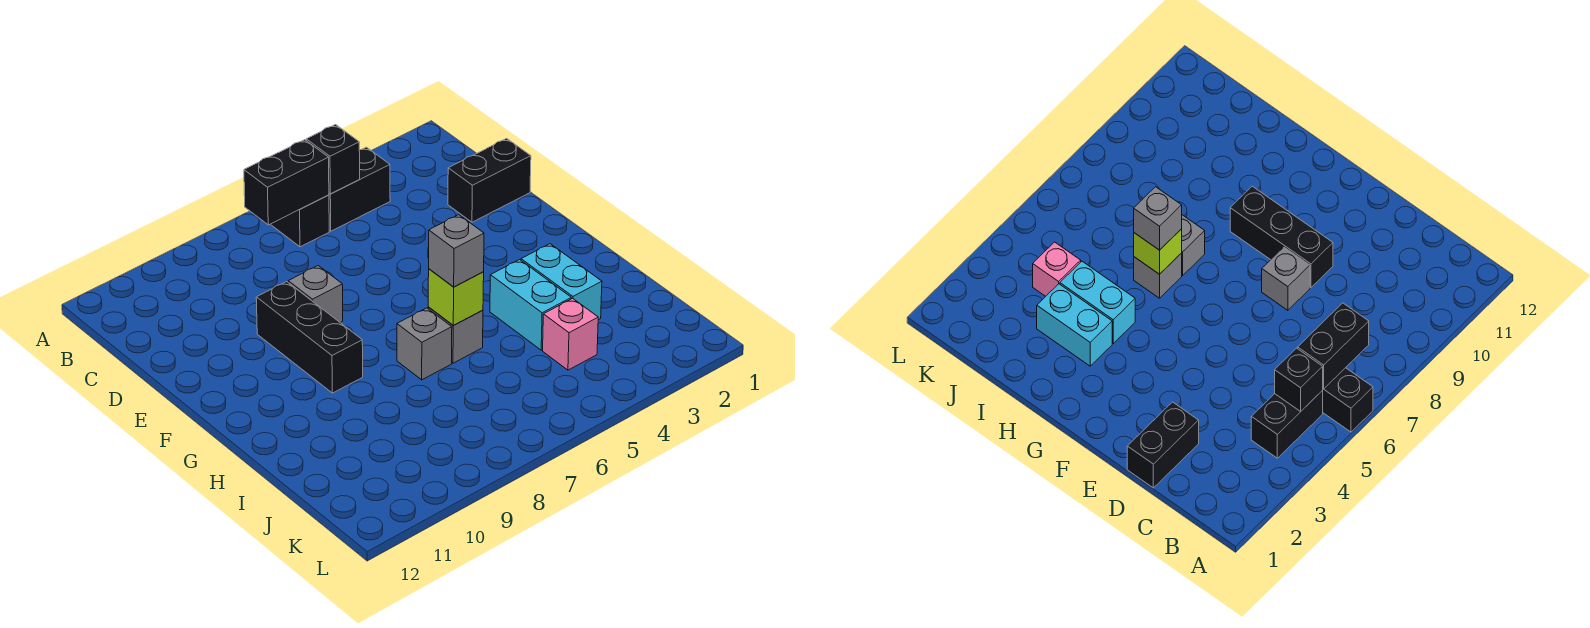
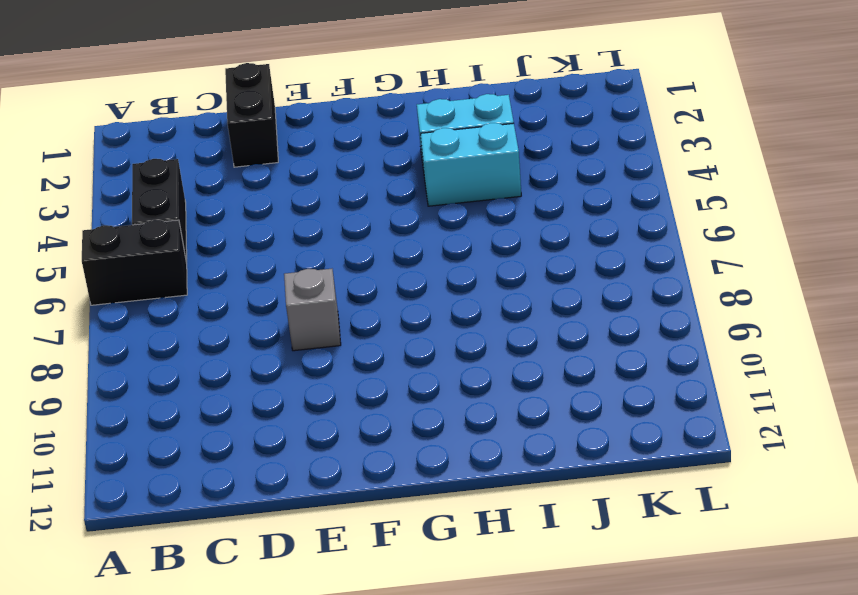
none -> black brick E9:G9 level 1
none -> grey brick H6 level 1
none -> grey brick H7 level 1

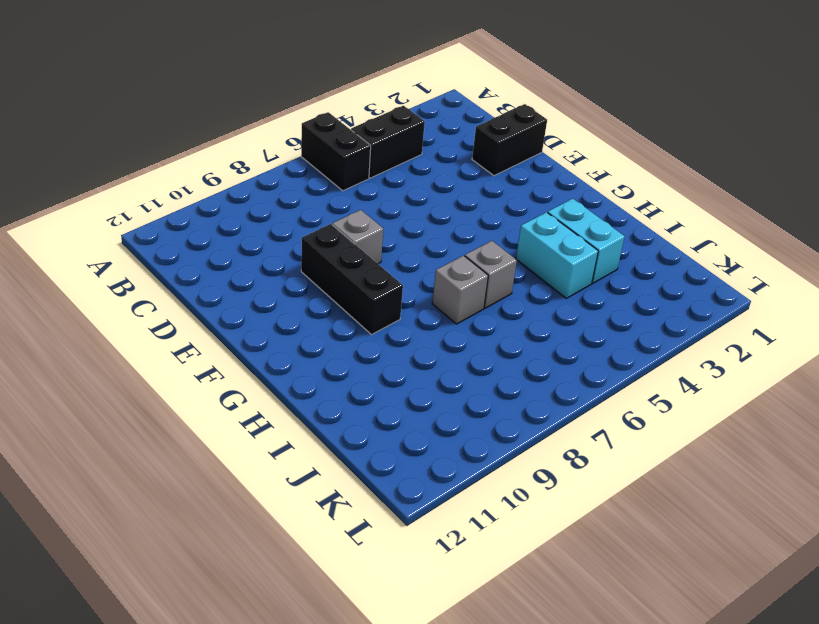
none -> pink brick J4 level 1
none -> black brick B5 level 2
none -> black brick B6:B7 level 2

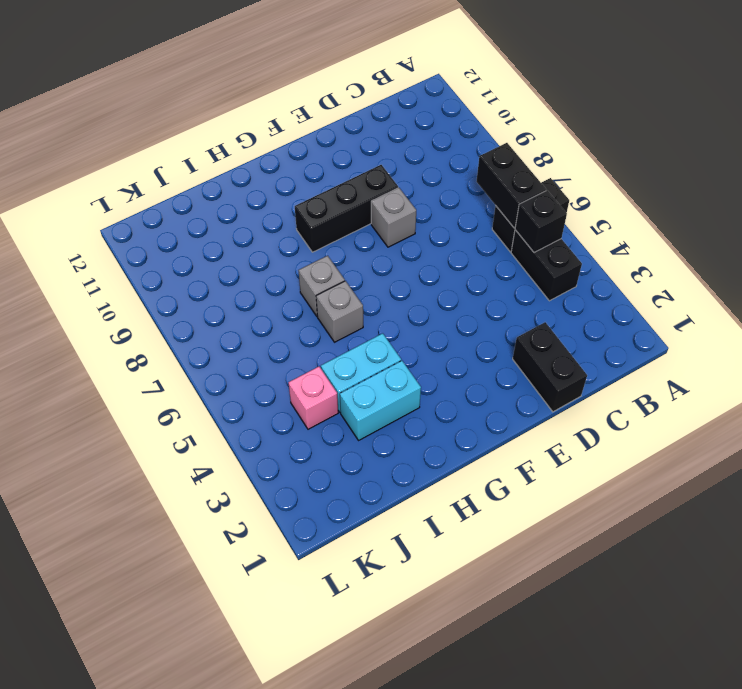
none -> lime brick H6 level 2
none -> grey brick H6 level 3

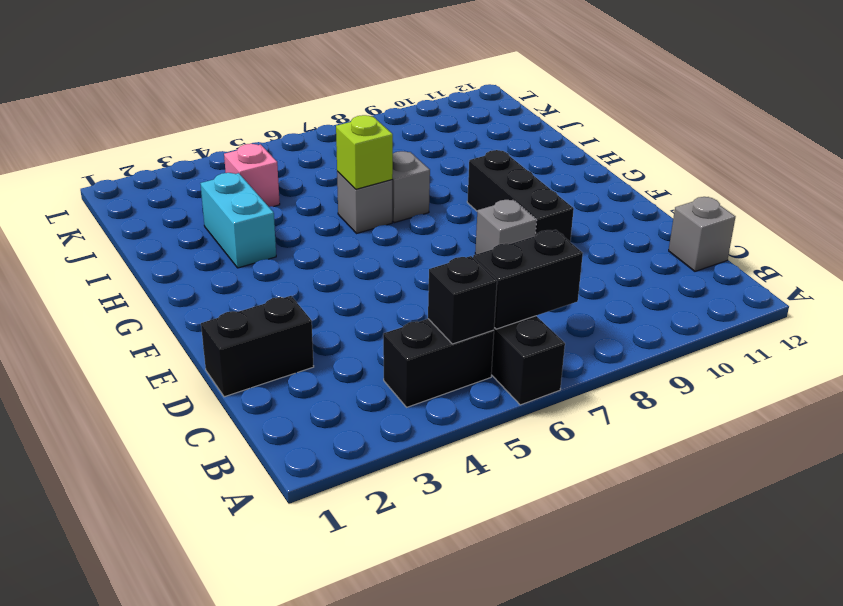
grey brick C12 level 1 -> grey brick H6 level 3
none -> cyan brick H4:I4 level 1

